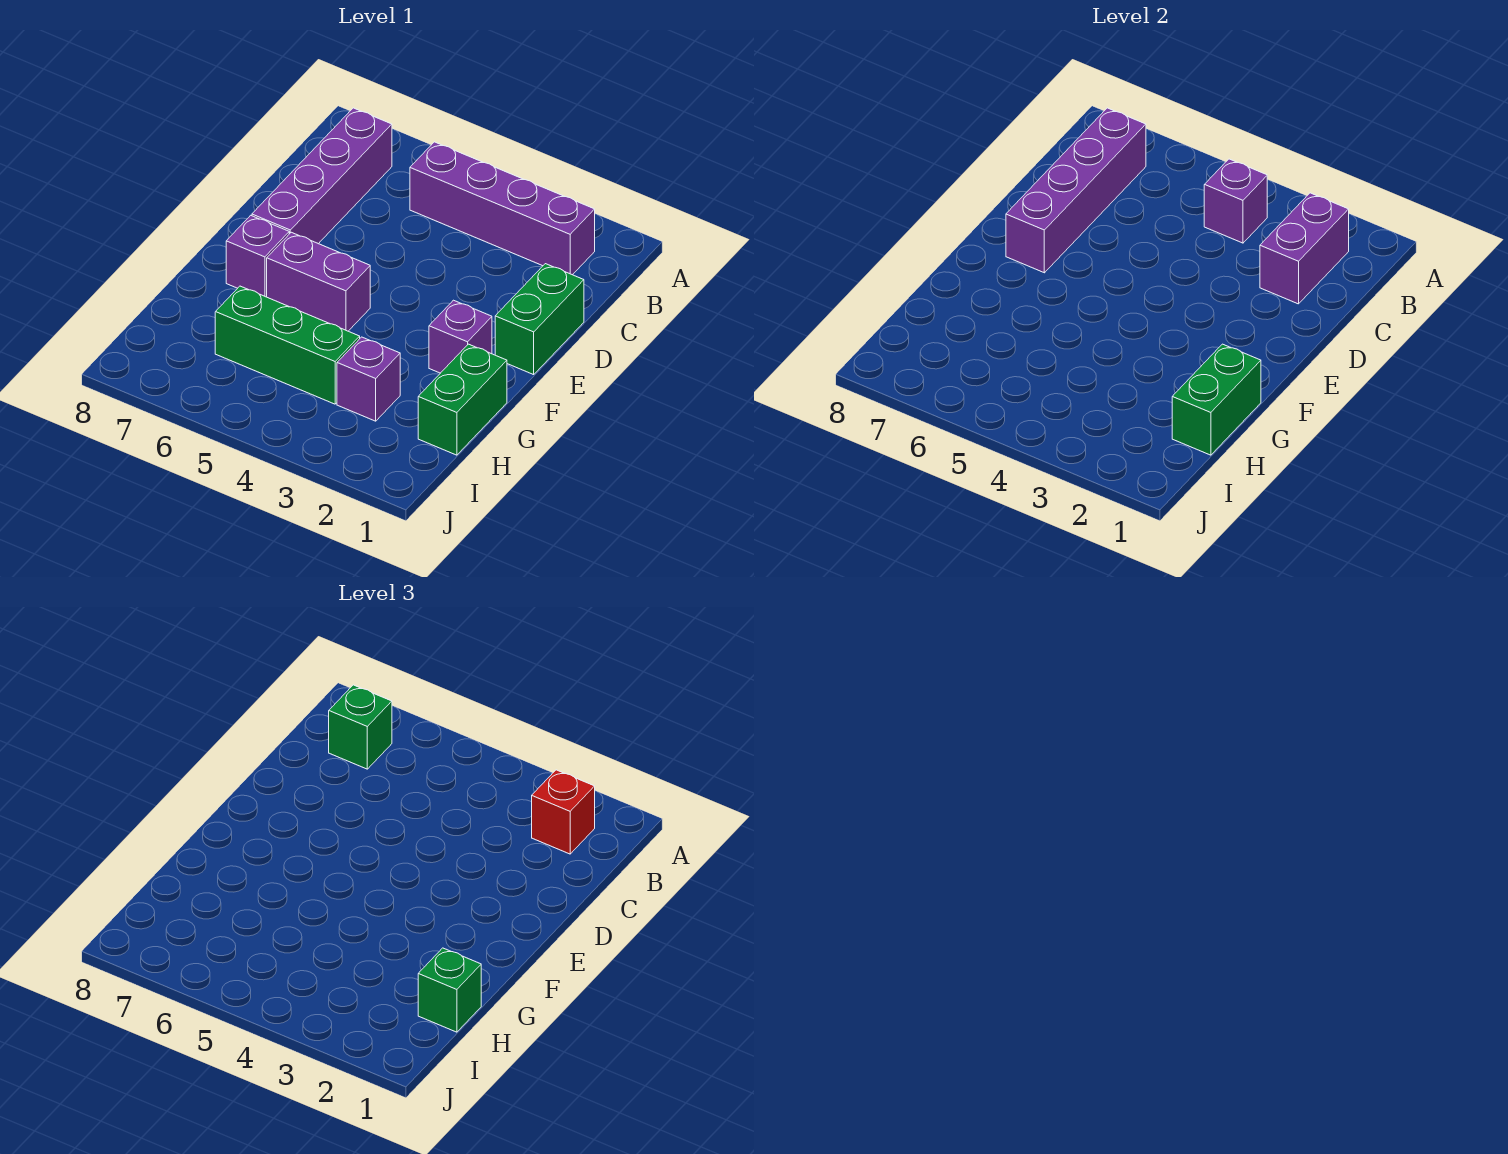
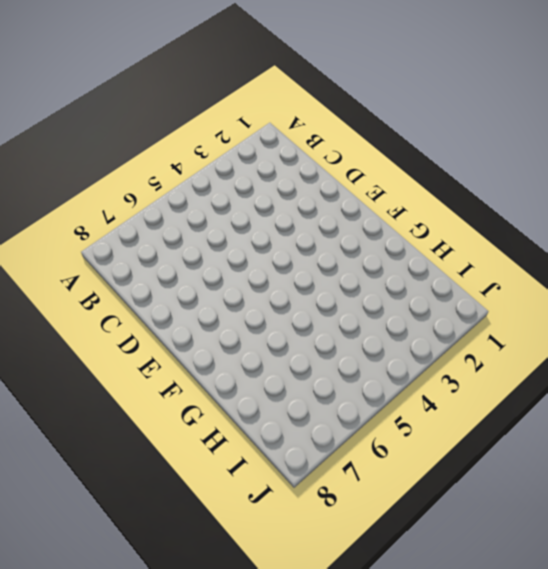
none -> purple brick B2:B5 level 1
none -> purple brick B7:E7 level 1
none -> green brick D1:E1 level 1

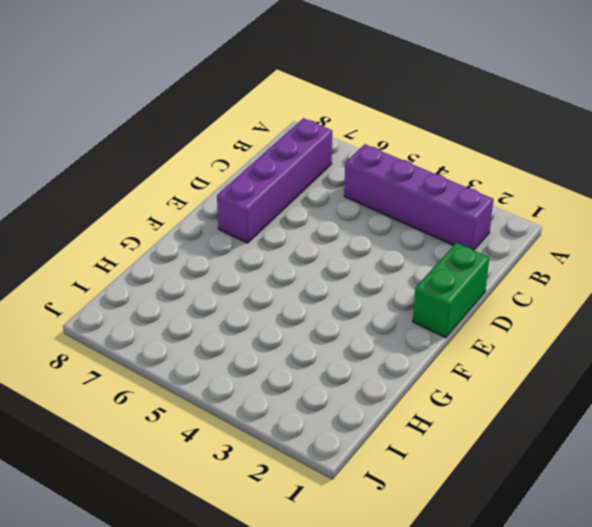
none -> purple brick F2 level 1
none -> purple brick F5:F6 level 1
none -> purple brick F7 level 1

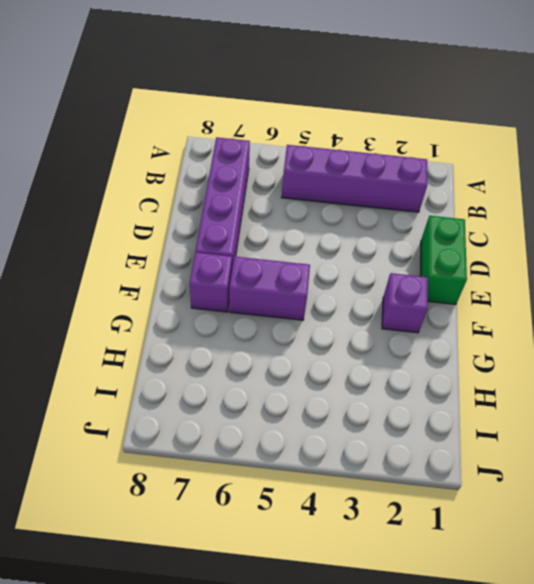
none -> green brick G1:H1 level 1
none -> purple brick H3 level 1
none -> green brick H4:H6 level 1

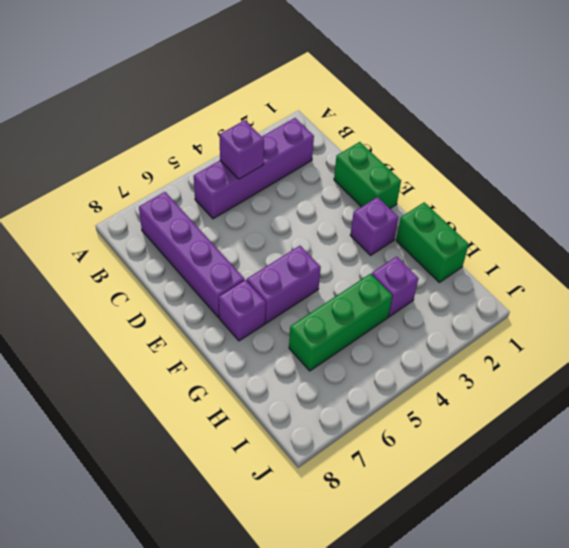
none -> purple brick B2:C2 level 2
none -> purple brick B7:E7 level 2
none -> green brick G1:H1 level 2

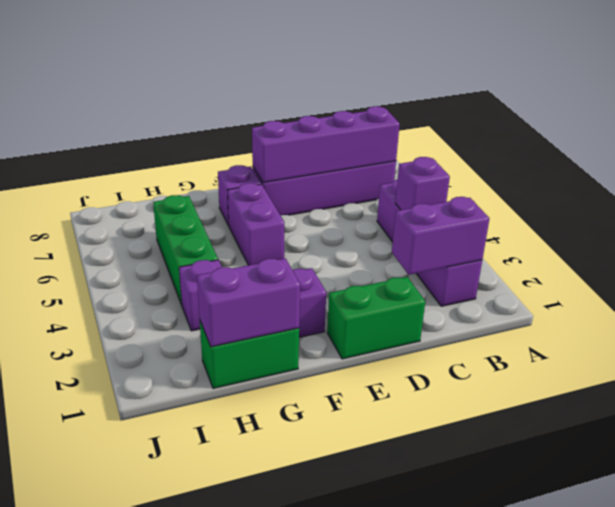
purple brick G1:H1 level 2 -> green brick G1:H1 level 2
none -> red brick B2 level 3
none -> green brick B7 level 3
none -> green brick H1 level 3

